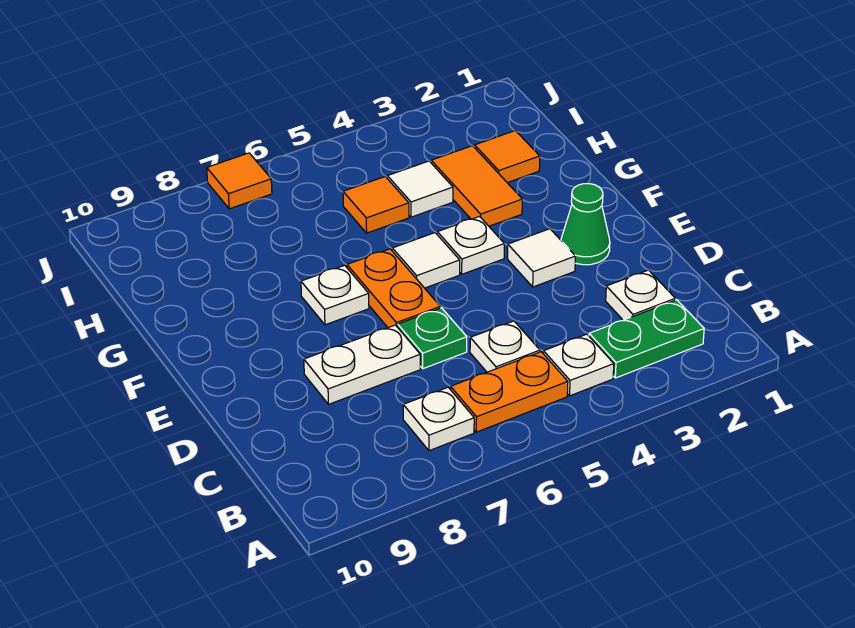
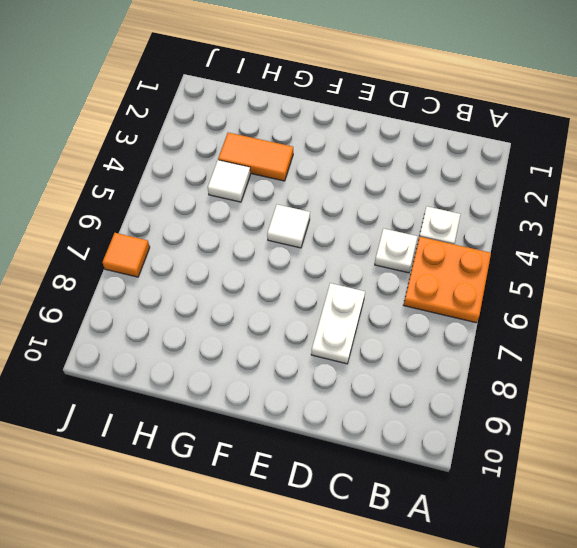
orange plate A5:B6 level 1 -> orange plate B5:B6 level 1
none -> green plate B2:B3 level 1
none -> white plate B7 level 1
none -> white plate C2 level 1

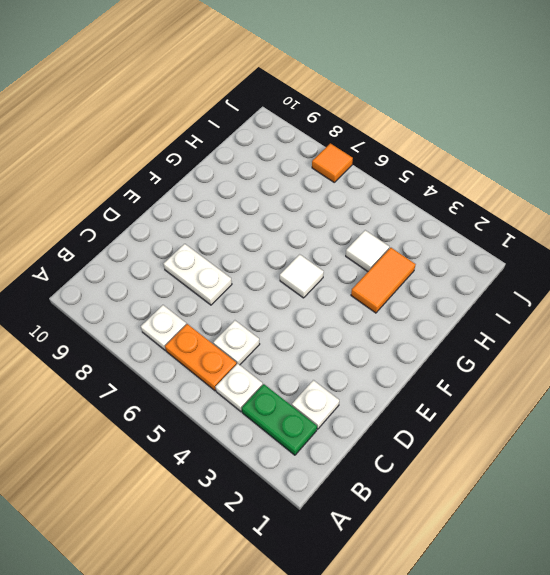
none -> green plate D6 level 1
none -> green cone E2 level 1
none -> white tile E3 level 1

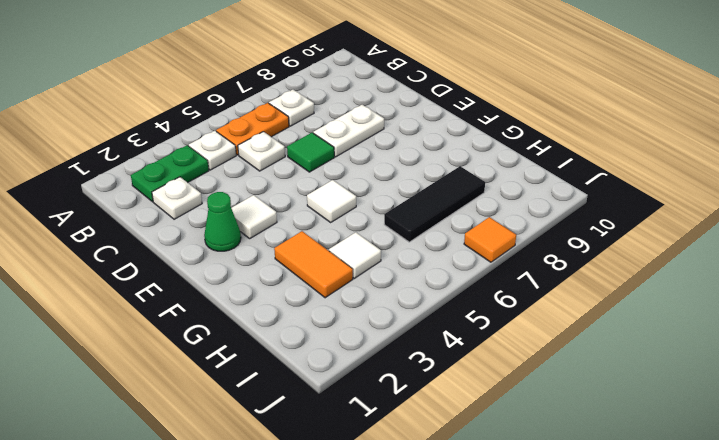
green tile D6 level 1 -> green plate D6 level 1
black tile H6:H8 level 1 -> none
none -> orange plate E6:F6 level 1
none -> white plate F4 level 1
none -> white plate F7 level 1

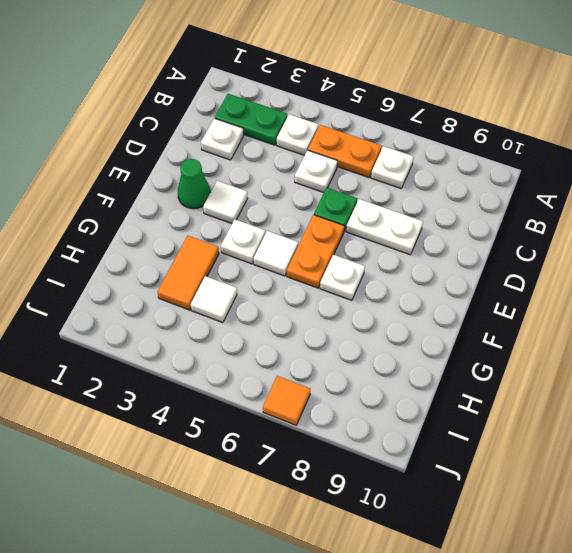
none -> orange tile H2 level 1
none -> orange tile H5 level 1

